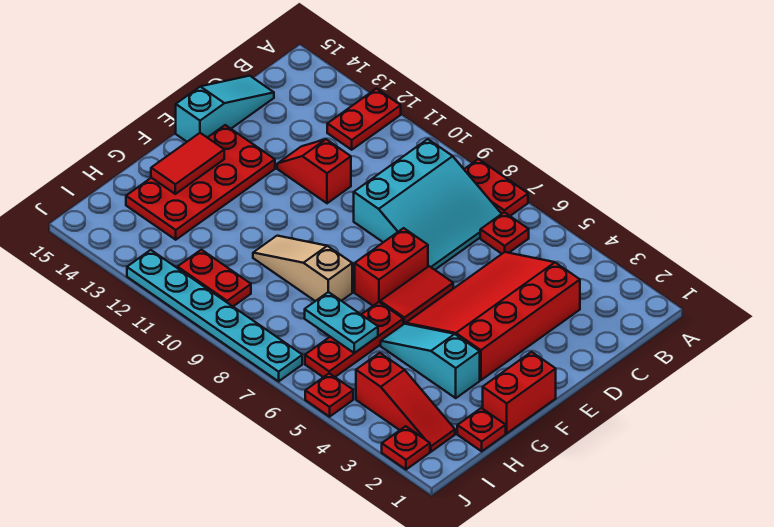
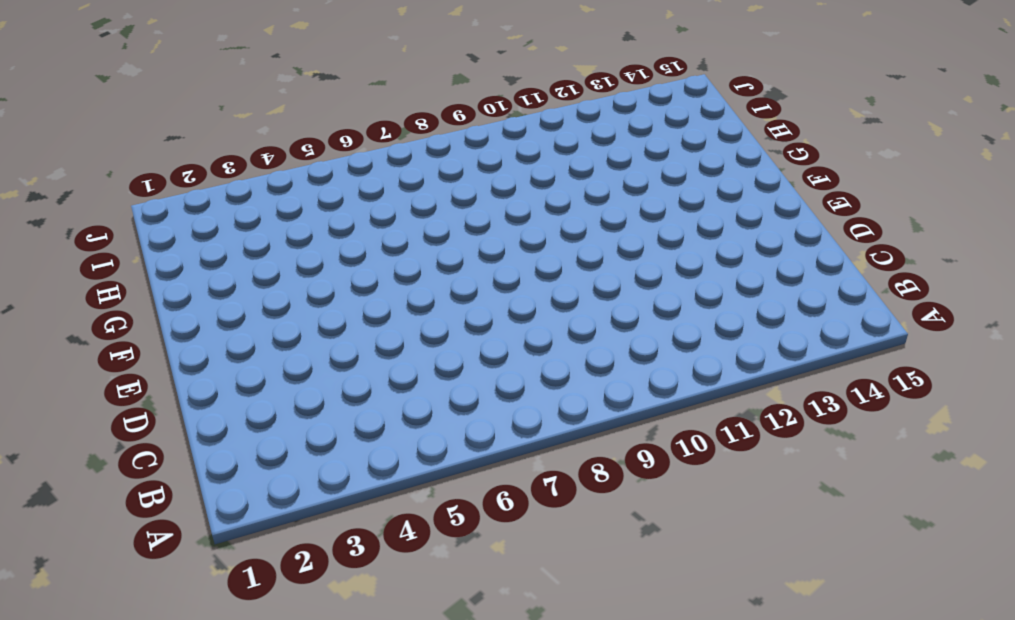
none -> red plate A7:A8 level 1
none -> red plate A12:B12 level 1
none -> red plate B6 level 1

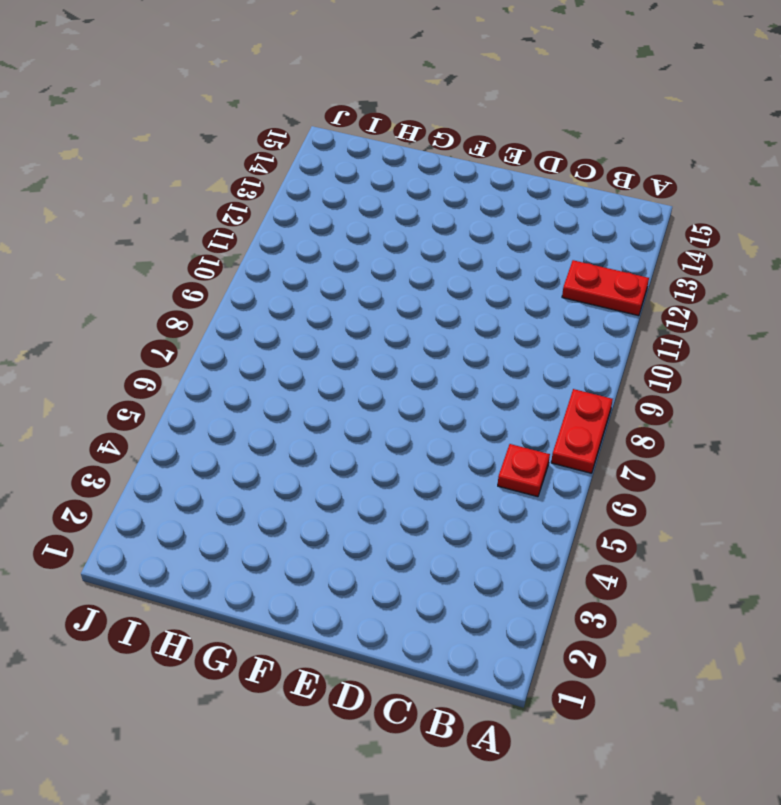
none -> cyan slope B7:D9 level 1 top 9
none -> red slope C3:F5 level 1 top 3
none -> cyan slope C15:E15 level 1 top E

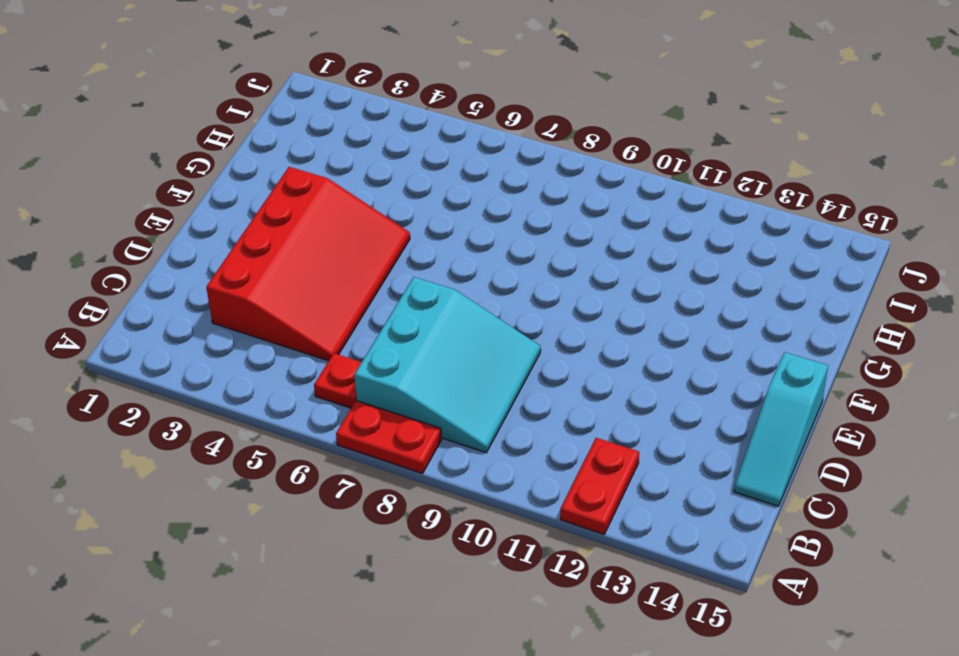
cyan slope B7:D9 level 1 top 7 -> cyan slope B7:D9 level 1 top 9
none -> red slope D11:D12 level 1 top 11
none -> red tile E6:F6 level 1
none -> red brick E7:F7 level 1

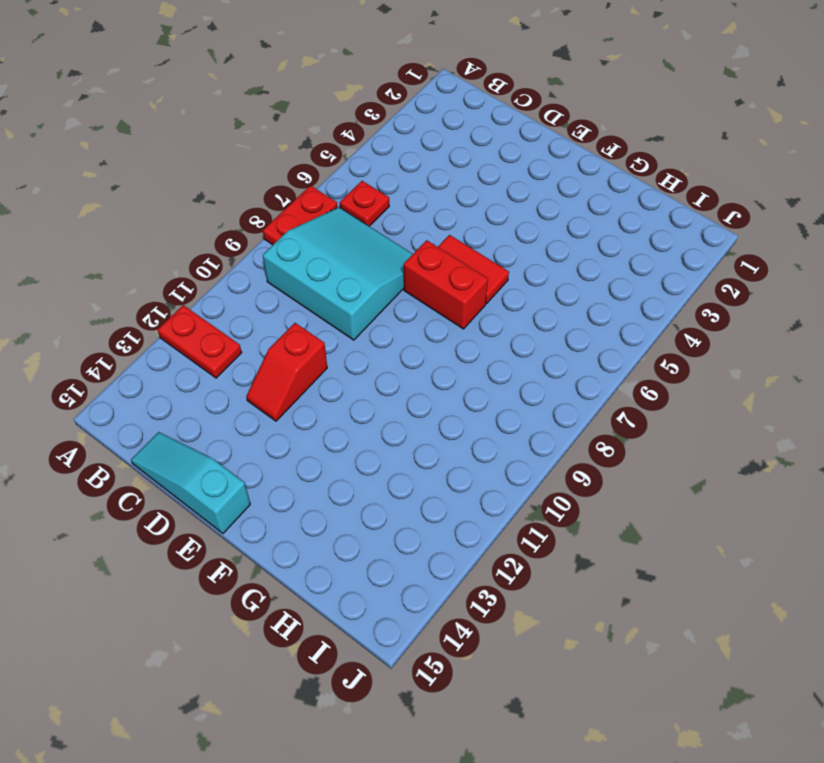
none -> red slope C3:F5 level 1 top 3
none -> red plate E13:H14 level 1
none -> red brick F1:G1 level 1

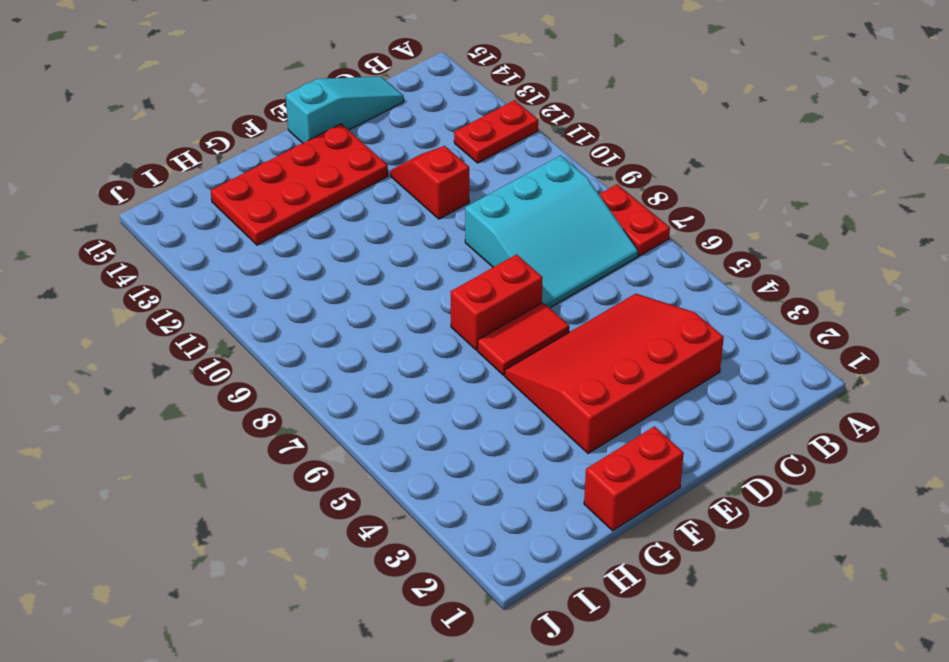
none -> red plate B6 level 1
none -> cyan slope G3:G5 level 1 top 3
none -> red plate G6:I6 level 1

